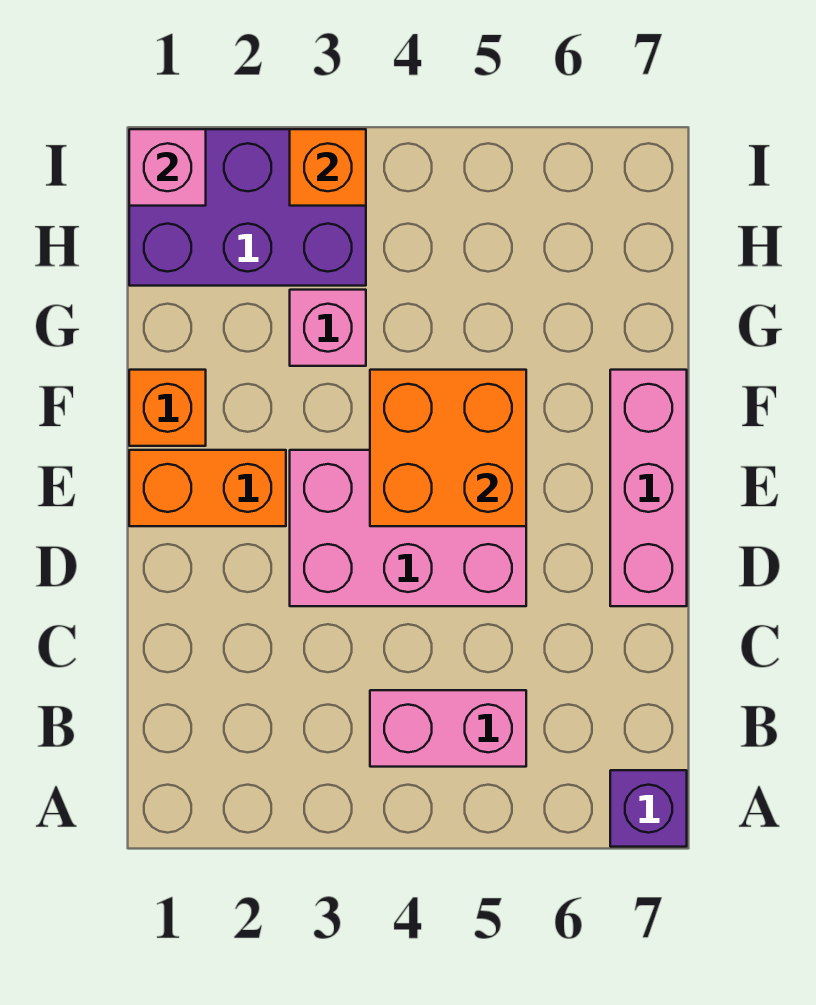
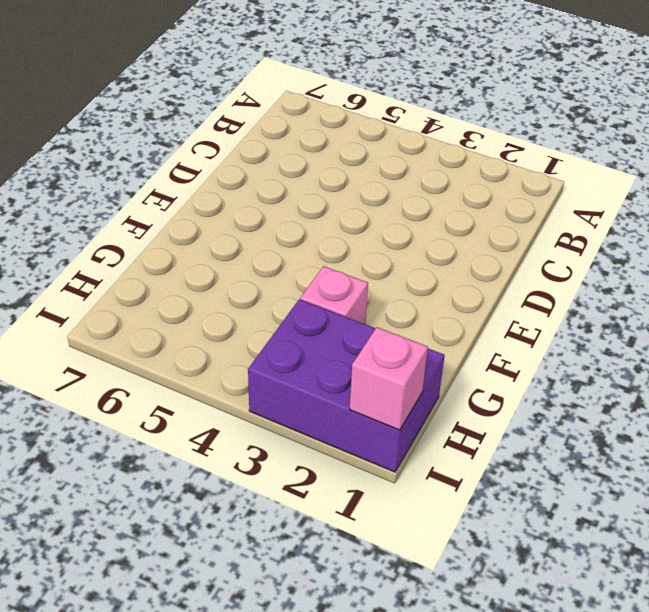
none -> purple brick A7 level 1
none -> pink brick B4:B5 level 1

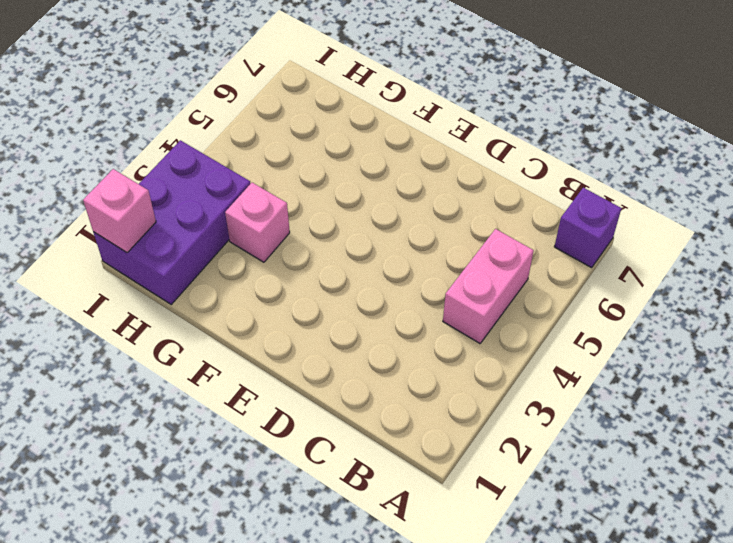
none -> pink brick D3:E5 level 1
none -> pink brick D7:F7 level 1

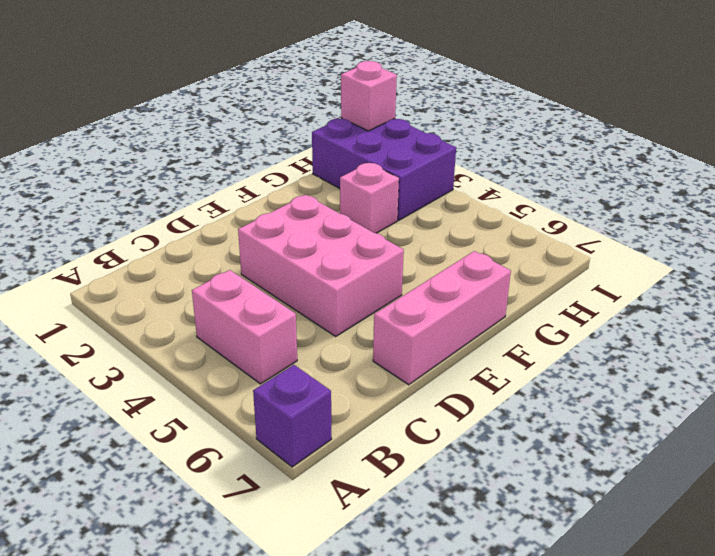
none -> orange brick E1:E2 level 1
none -> orange brick F1 level 1

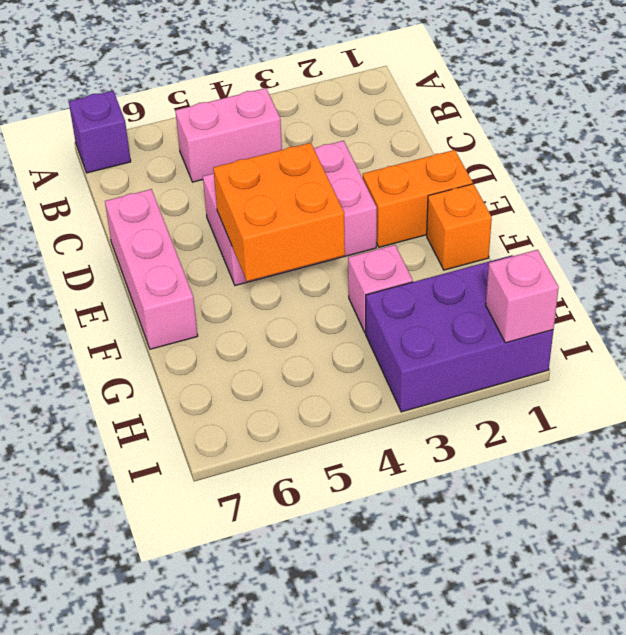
none -> orange brick I3 level 2

